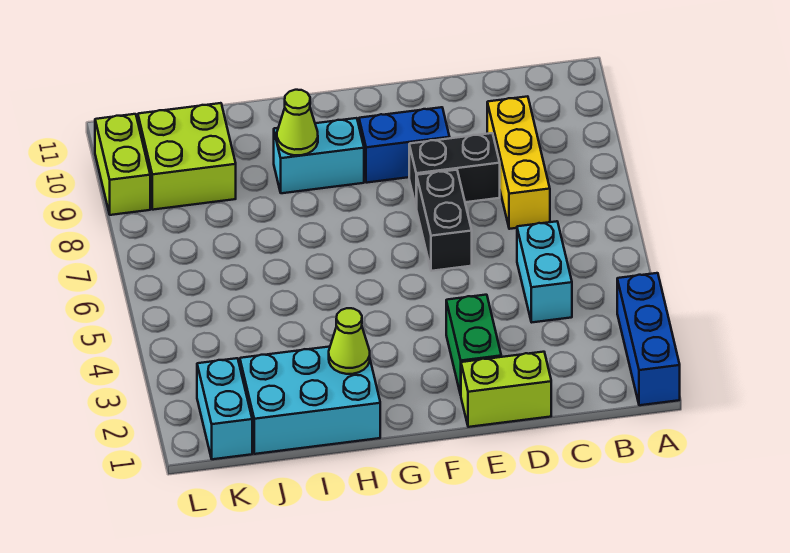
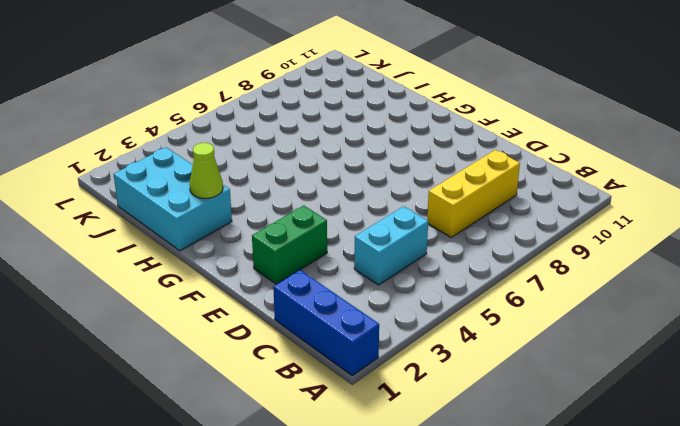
blue brick A1:C1 level 1 -> blue brick A1:A3 level 1
none -> lime brick D1:E1 level 1
none -> black brick D8:E8 level 1
none -> black brick E6:E7 level 1

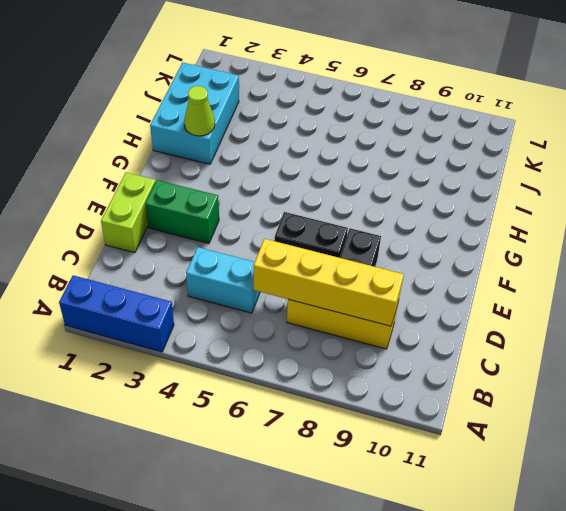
yellow brick C6:C9 level 2 -> none
none -> blue brick E9:F9 level 1
none -> cyan brick G9:H9 level 1
none -> lime brick J9:K10 level 1

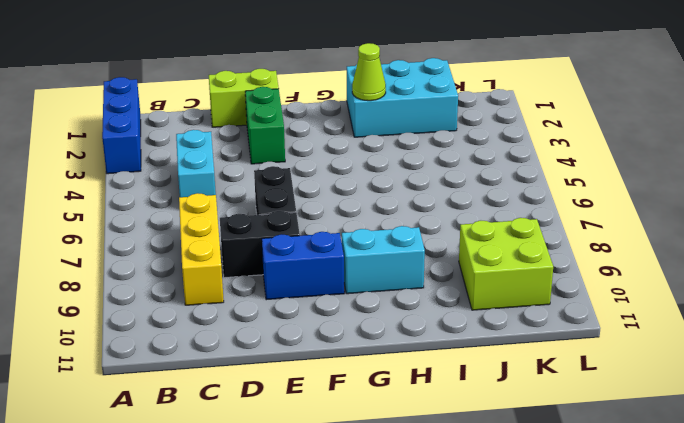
none -> cyan brick K1:K2 level 1
none -> lime brick L9:L10 level 1
none -> lime cone H9 level 2

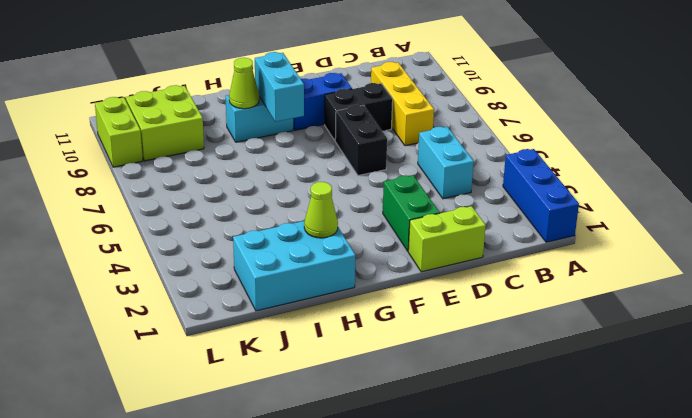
cyan brick G8:G9 level 2 -> cyan brick K1:K2 level 1

